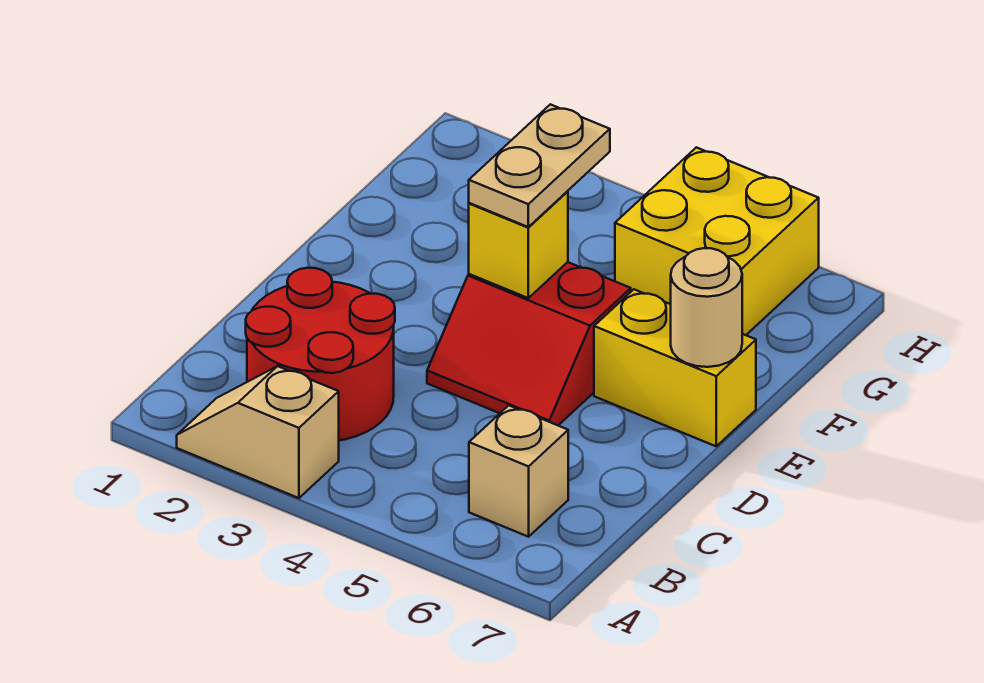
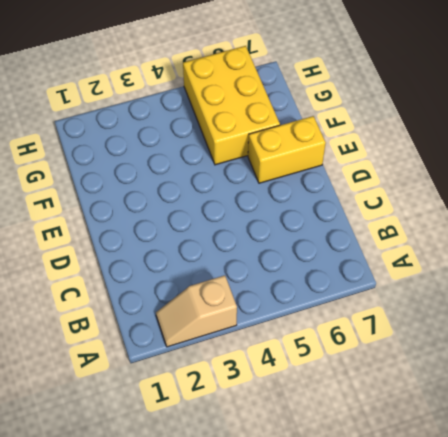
yellow brick F5:H6 level 1 -> yellow brick G5:H6 level 1
none -> red round brick B2:C3 level 1
none -> tan brick B6 level 1

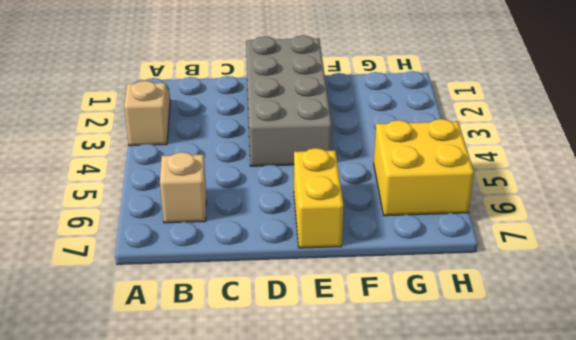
grey brick D1:E4 level 1 -> red slope D4:E5 level 1 top E
none -> red round brick B2:C3 level 1
none -> yellow brick E4 level 2

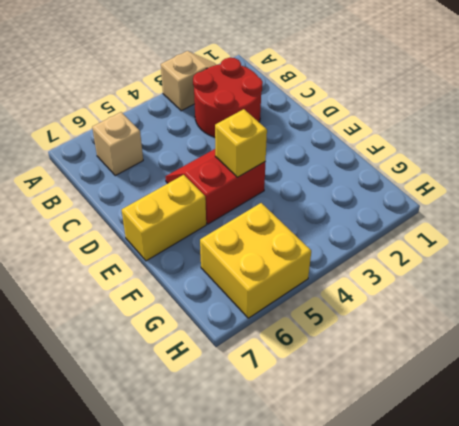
none -> tan round brick E7 level 2
none -> tan plate E4:F4 level 3

